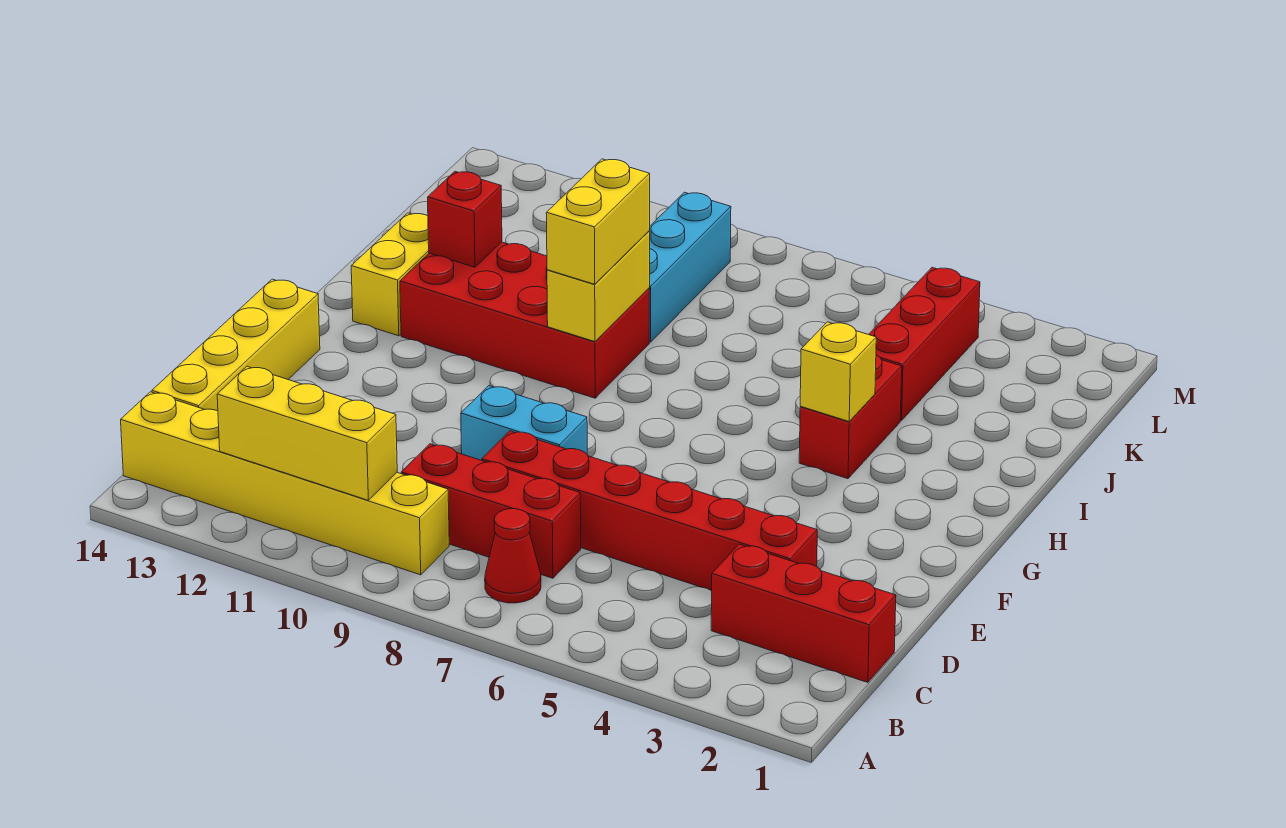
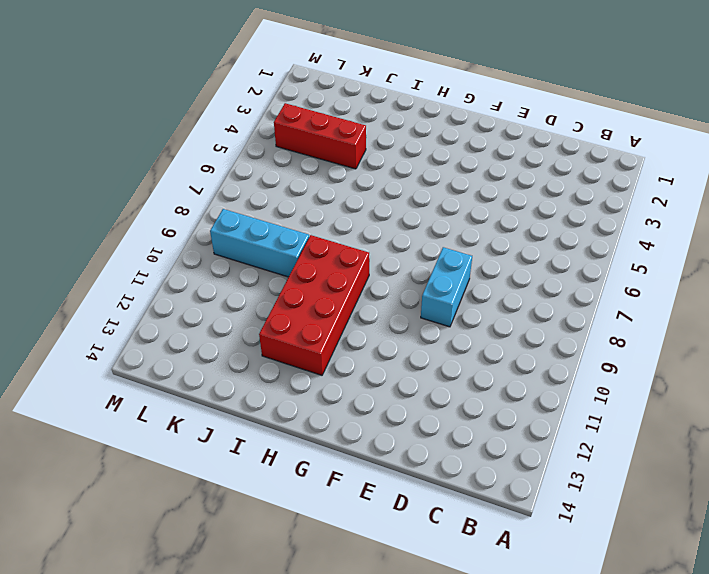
none -> red cone B7 level 1
none -> yellow brick B9:B14 level 1
none -> red brick C1:C3 level 1

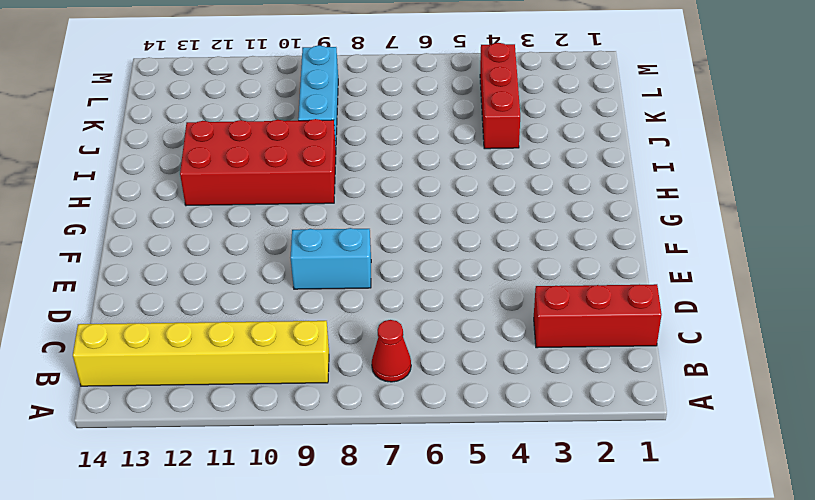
none -> red brick C7:C9 level 1
none -> yellow brick C14:F14 level 1
none -> red brick D3:D8 level 1

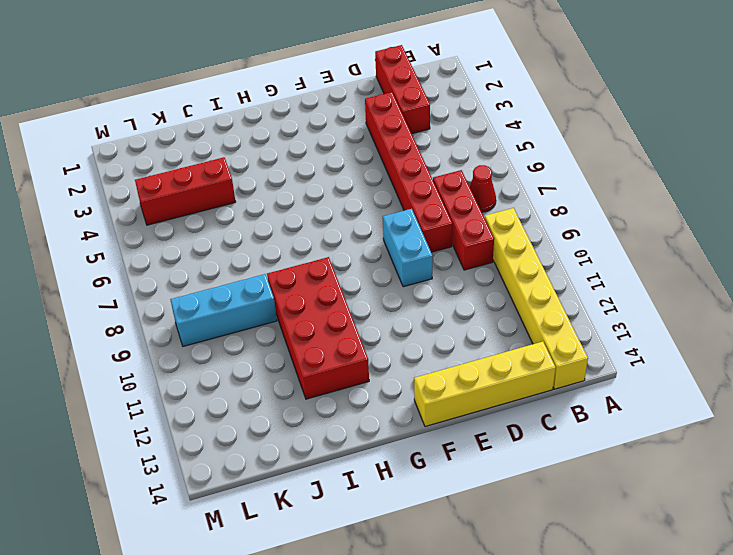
none -> red brick H4:I4 level 1
none -> yellow brick H13:I13 level 1
none -> yellow brick B10:B12 level 2

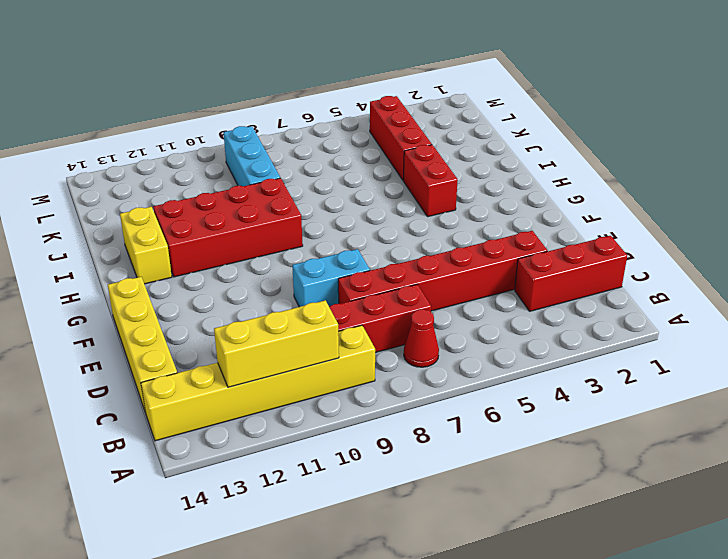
none -> yellow brick H4 level 2
none -> yellow brick H9:I9 level 2
none -> red brick I12 level 2

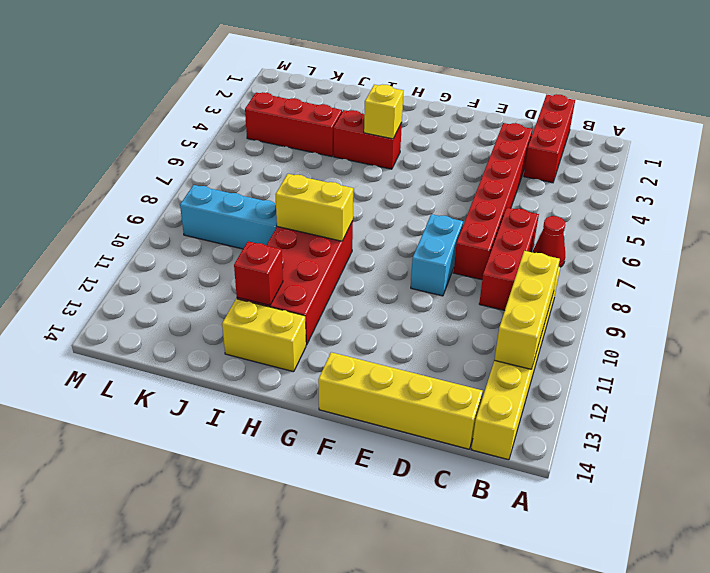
none -> yellow brick H9:I9 level 3

